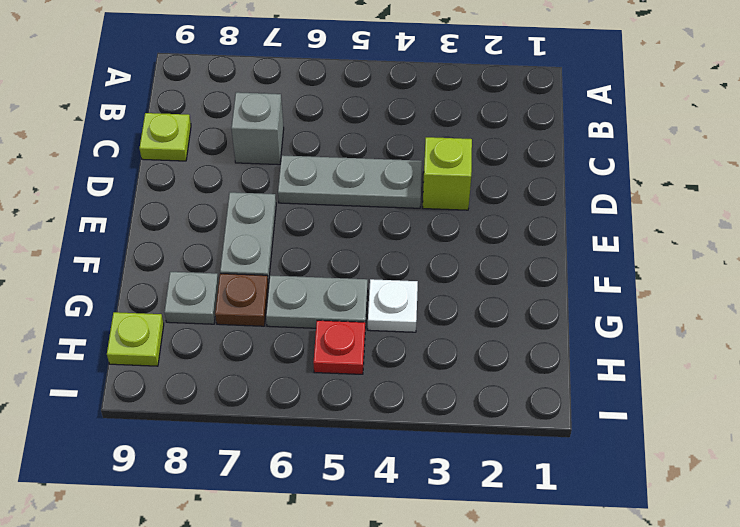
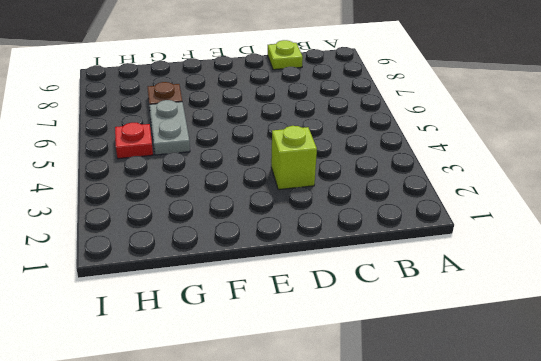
none -> grey brick C7 level 1
none -> grey plate D4:D6 level 1

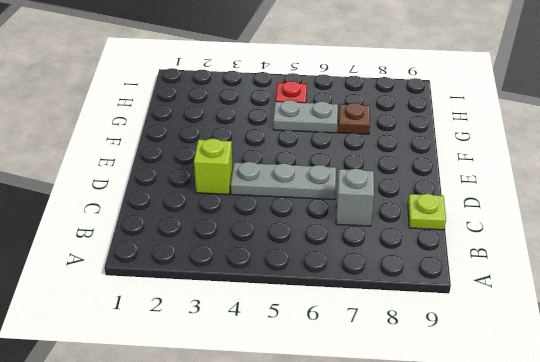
none -> grey plate E7:F7 level 1
none -> white plate G4 level 1

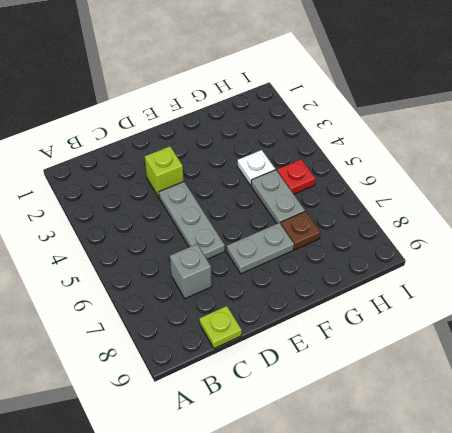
none -> grey plate G8 level 1
none -> lime plate H9 level 1

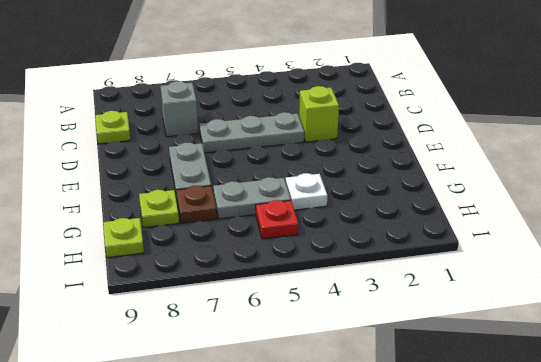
lime plate G8 level 1 -> grey plate G8 level 1

